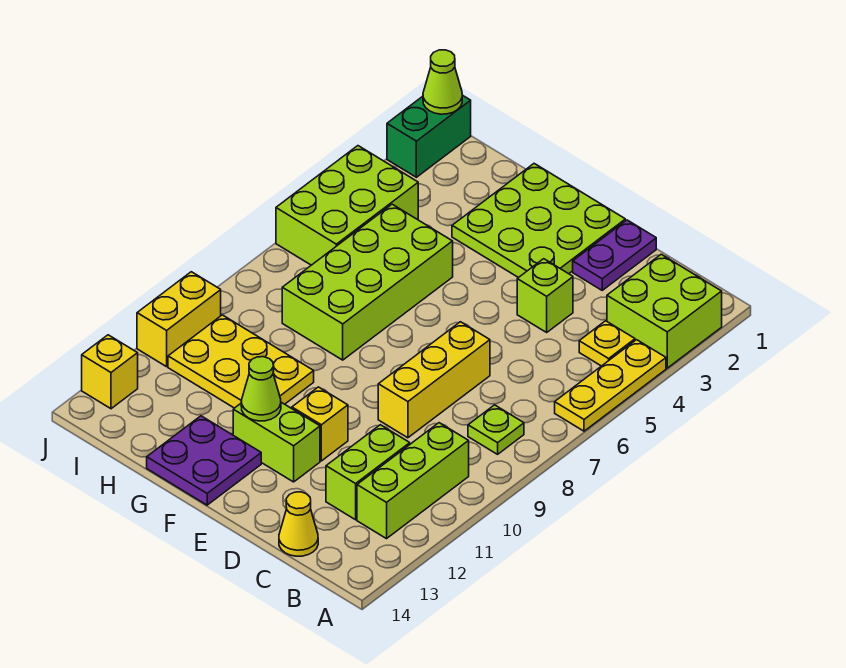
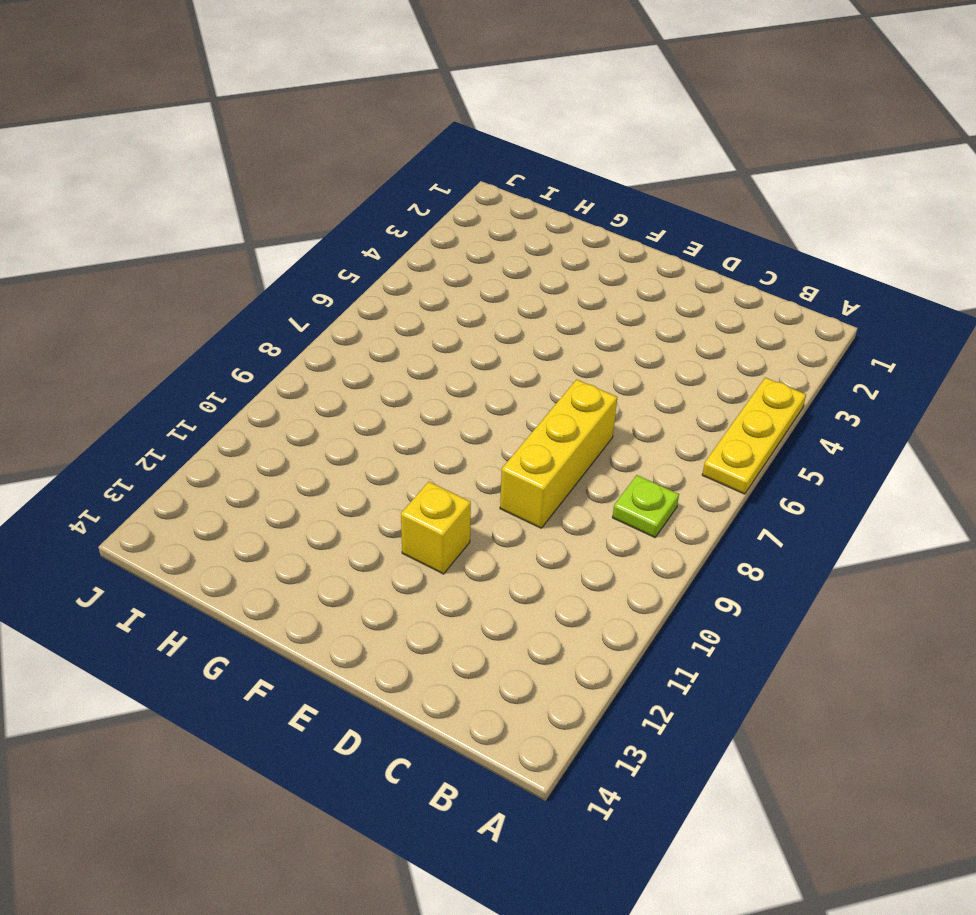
none -> lime brick A2:B3 level 1
none -> yellow plate B4 level 1
none -> lime brick B10:B12 level 1

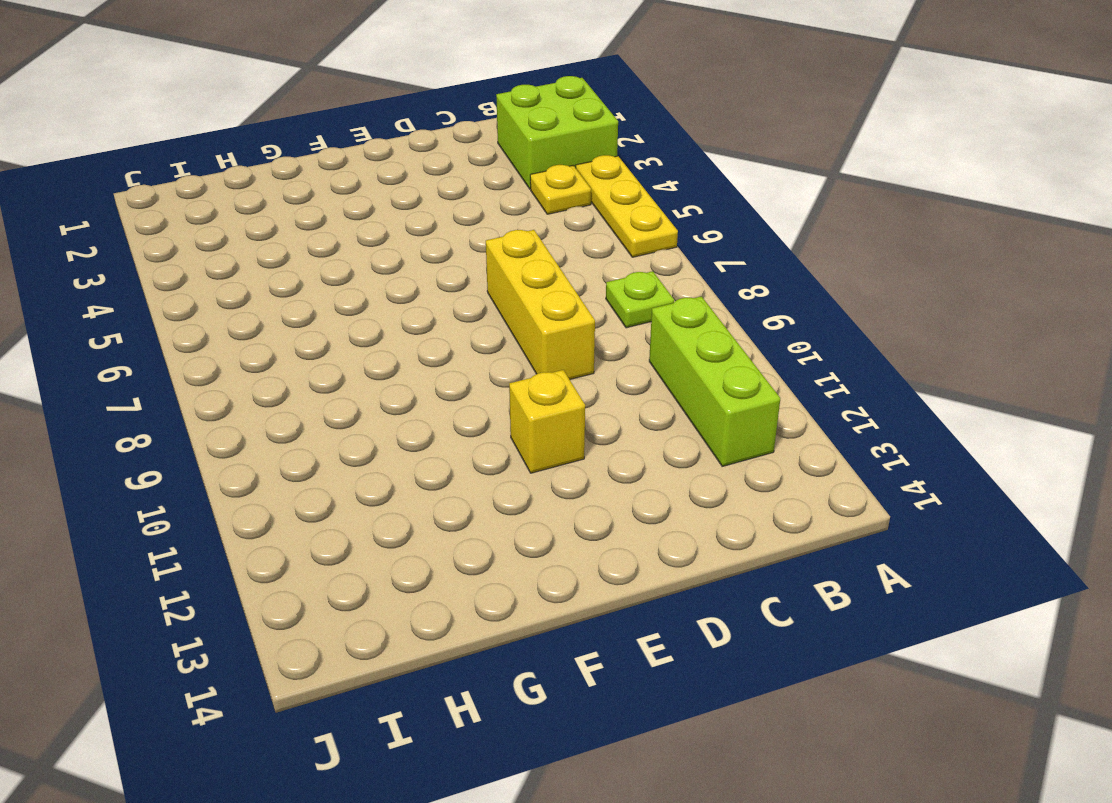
none -> lime brick C11:C12 level 1
none -> yellow cone C14 level 1
none -> purple plate D1:D2 level 1

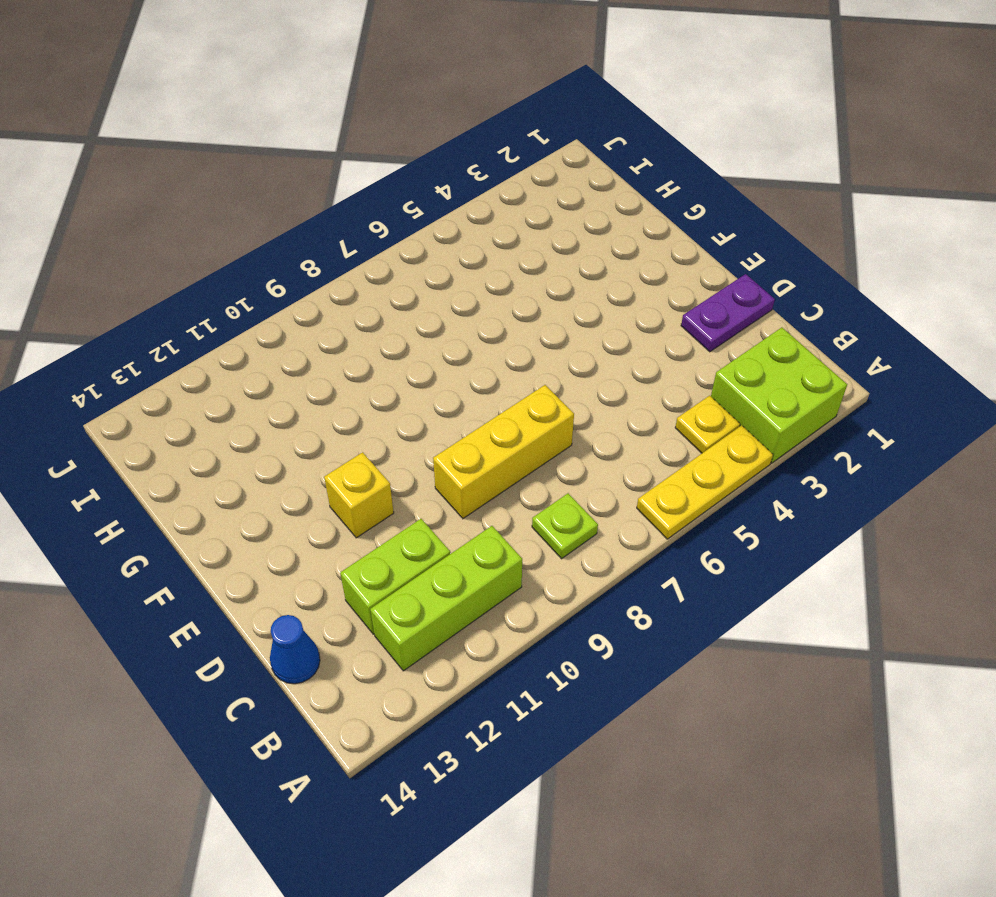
blue cone C14 level 1 -> yellow cone C14 level 1
none -> lime brick D4 level 1
none -> lime plate E1:G3 level 1
none -> lime brick E12:F12 level 1

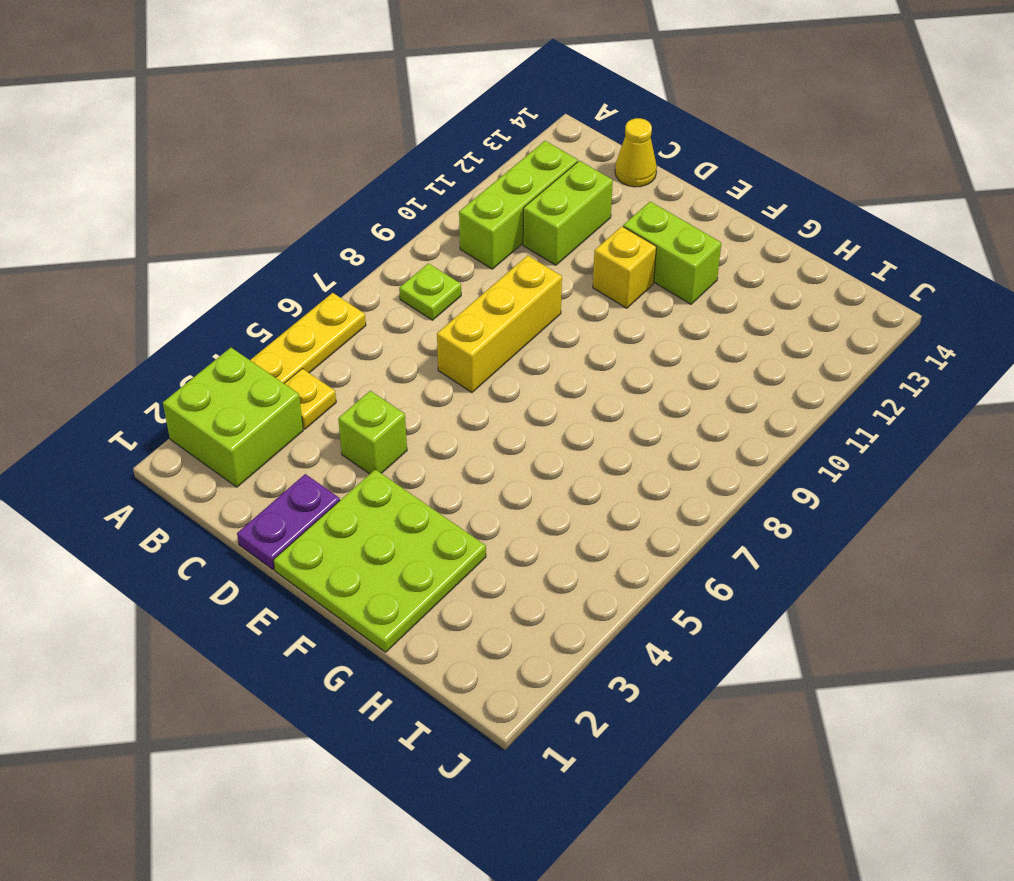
none -> purple plate F13:G14 level 1
none -> lime brick G5:H8 level 1
none -> yellow plate G10:I11 level 1

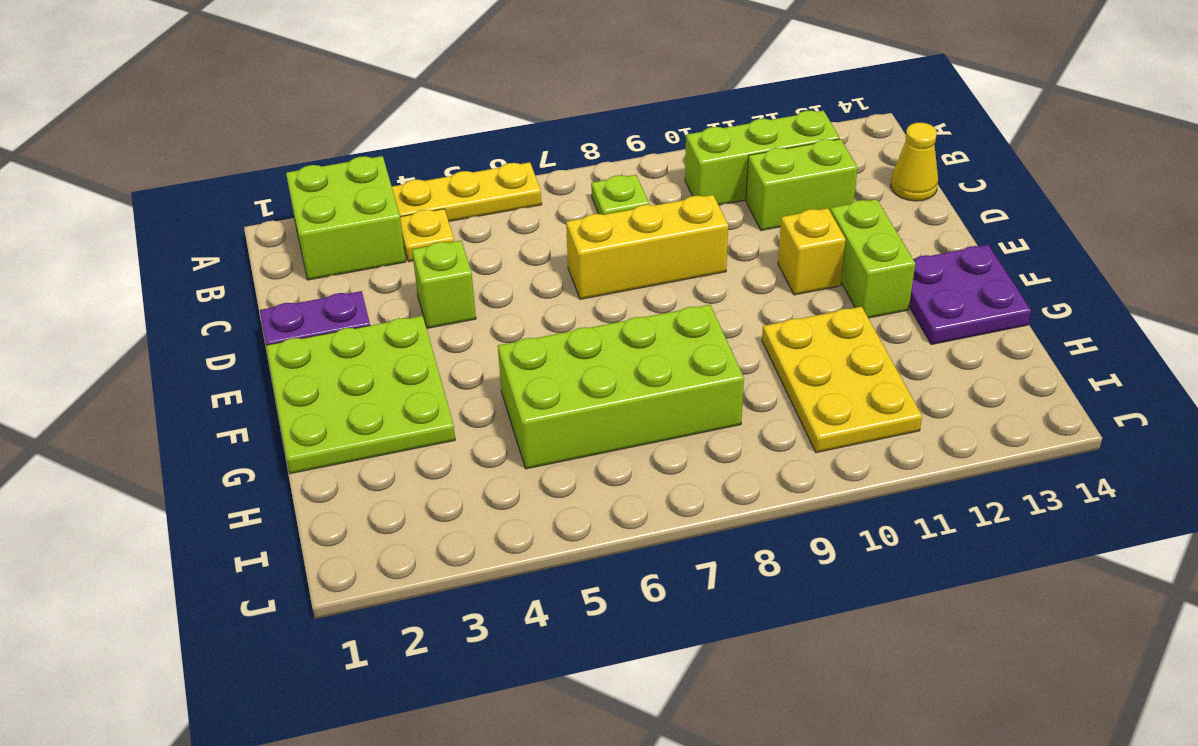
none -> lime brick I4:J6 level 1
none -> green brick J1:J2 level 1
none -> yellow brick J10:J11 level 1

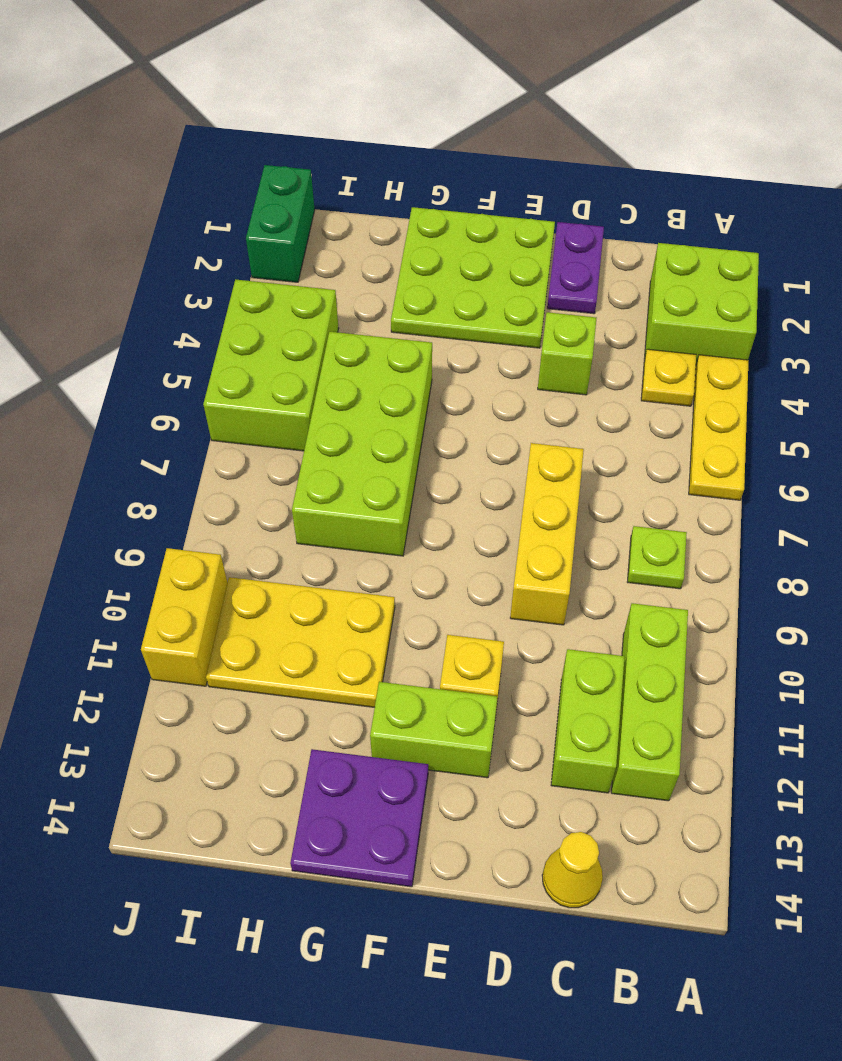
none -> yellow brick J13 level 1
none -> lime cone F12 level 2
none -> lime cone J1 level 2

